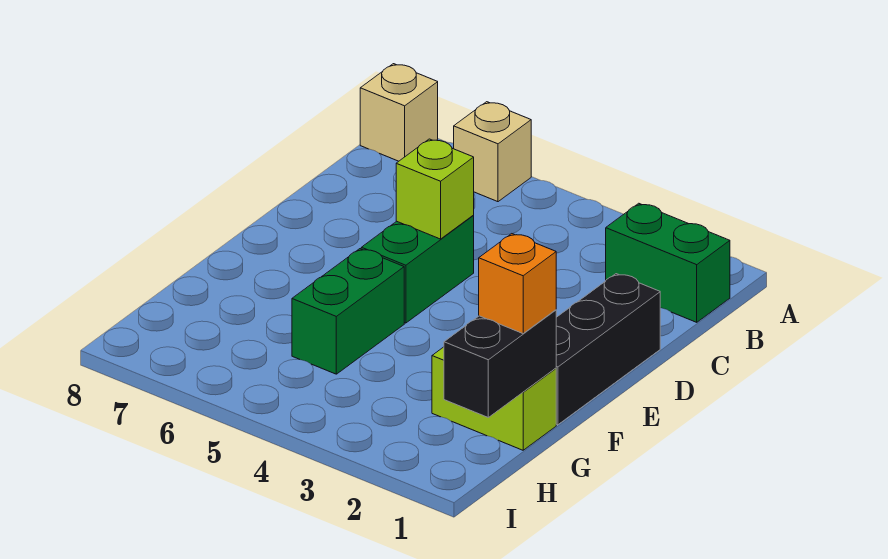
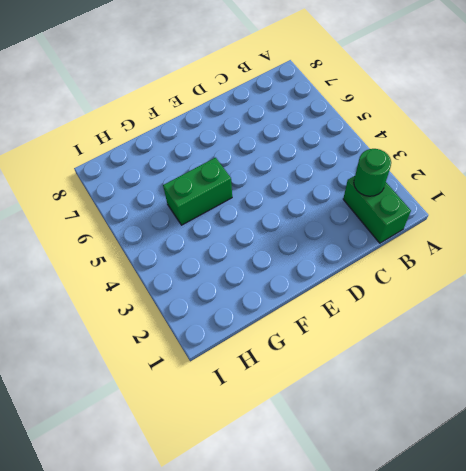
green round brick B2 level 2 -> none
none -> tan brick A6 level 1
none -> tan brick A8 level 1

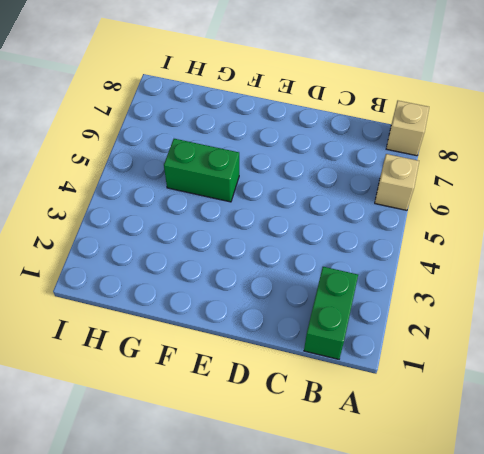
none -> black brick D1:F1 level 1
none -> green brick D5:E5 level 1

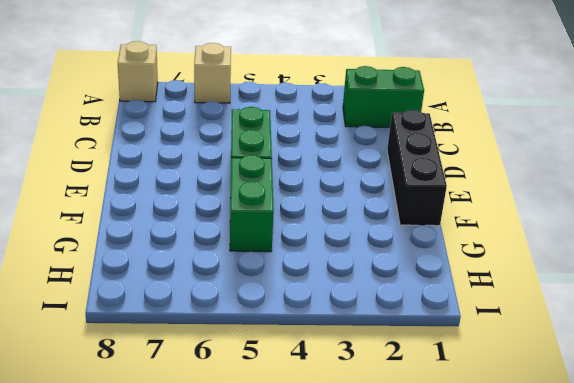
none -> lime brick G1:G2 level 1
none -> lime brick D5 level 2

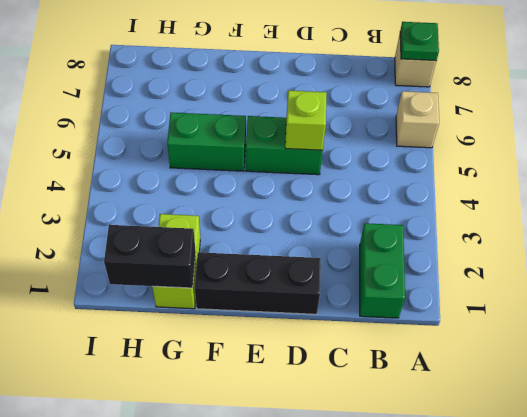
green plate A8 level 2 -> none
none -> orange brick G1 level 3

